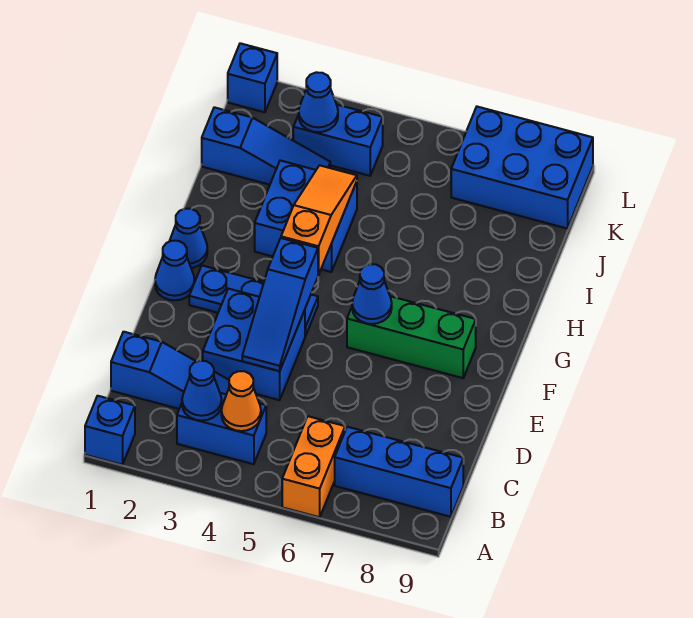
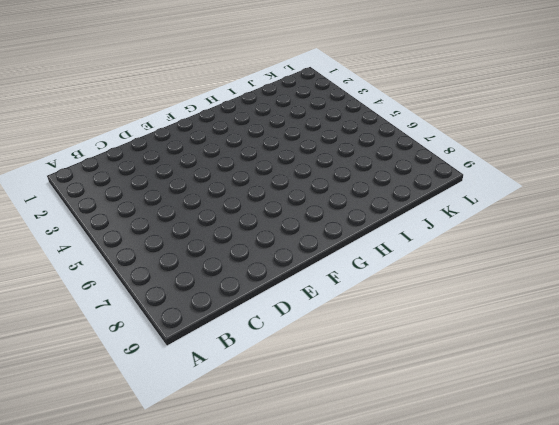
none -> blue brick A1 level 1
none -> orange brick A6:B6 level 1
none -> blue brick B3:B4 level 1

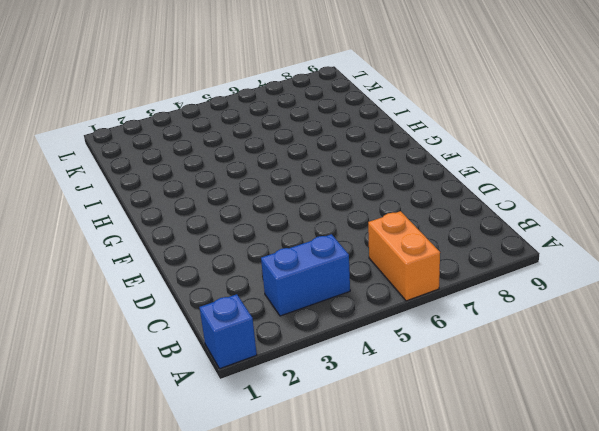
none -> blue brick B7:B9 level 1
none -> blue slope C1:C3 level 1 top 1
none -> blue brick D3:E4 level 1

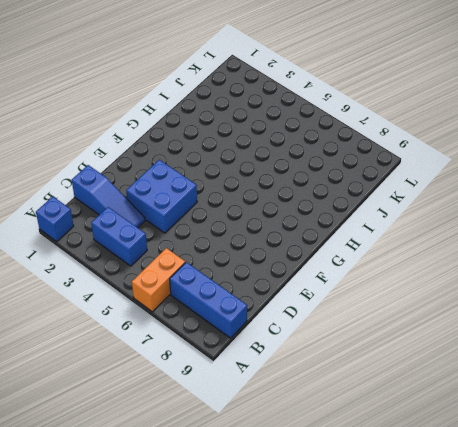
none -> blue cone F1 level 1
none -> blue plate F2:F4 level 1
none -> green brick F6:F8 level 1

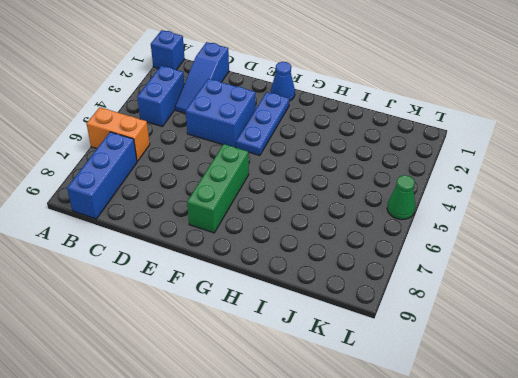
green cone L5 level 1 -> none
none -> blue cone G1 level 1
none -> blue brick H3:I4 level 1
none -> blue slope J1:J3 level 1 top 1

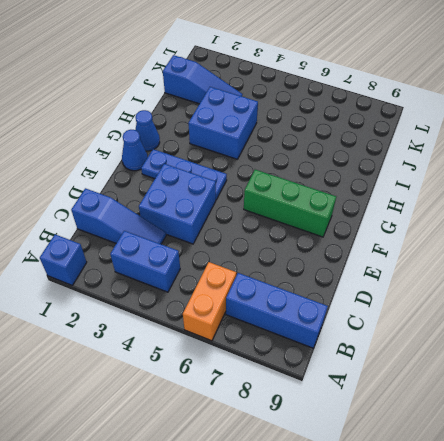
none -> blue brick K3:K4 level 1
none -> blue brick K7:L9 level 1
none -> blue brick L1 level 1

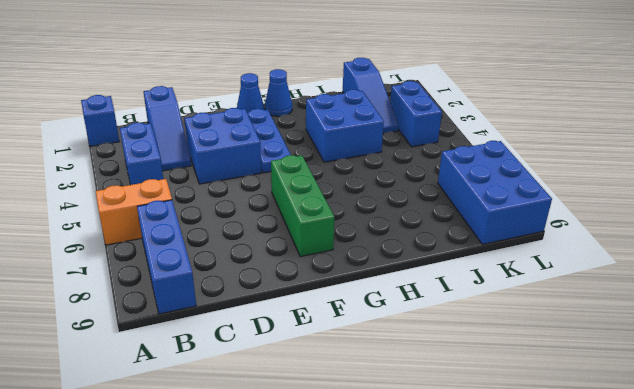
none -> blue brick L1 level 1
none -> blue cone B3 level 2
none -> orange cone B4 level 2

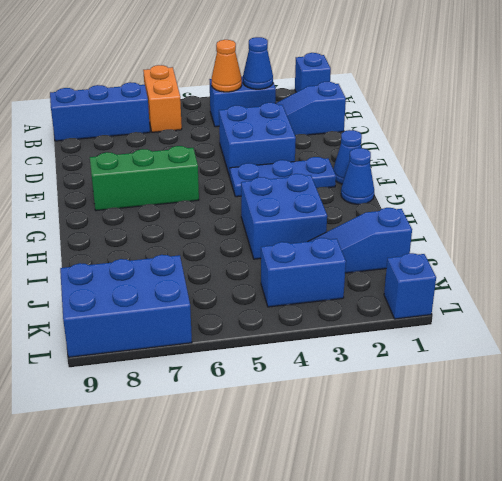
none -> blue slope D4:F4 level 2 top F
none -> blue cone F6 level 2
none -> orange slope G4:I4 level 2 top G

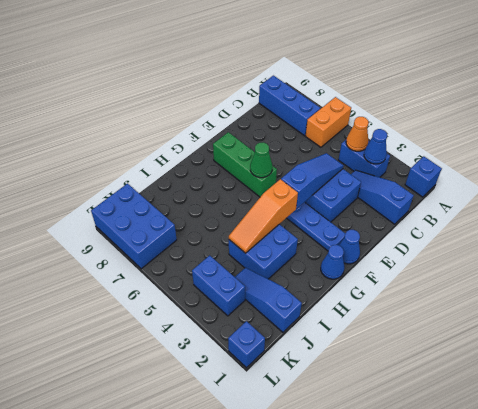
green cone F6 level 2 -> blue cone F6 level 2
none -> blue cone K3 level 2

